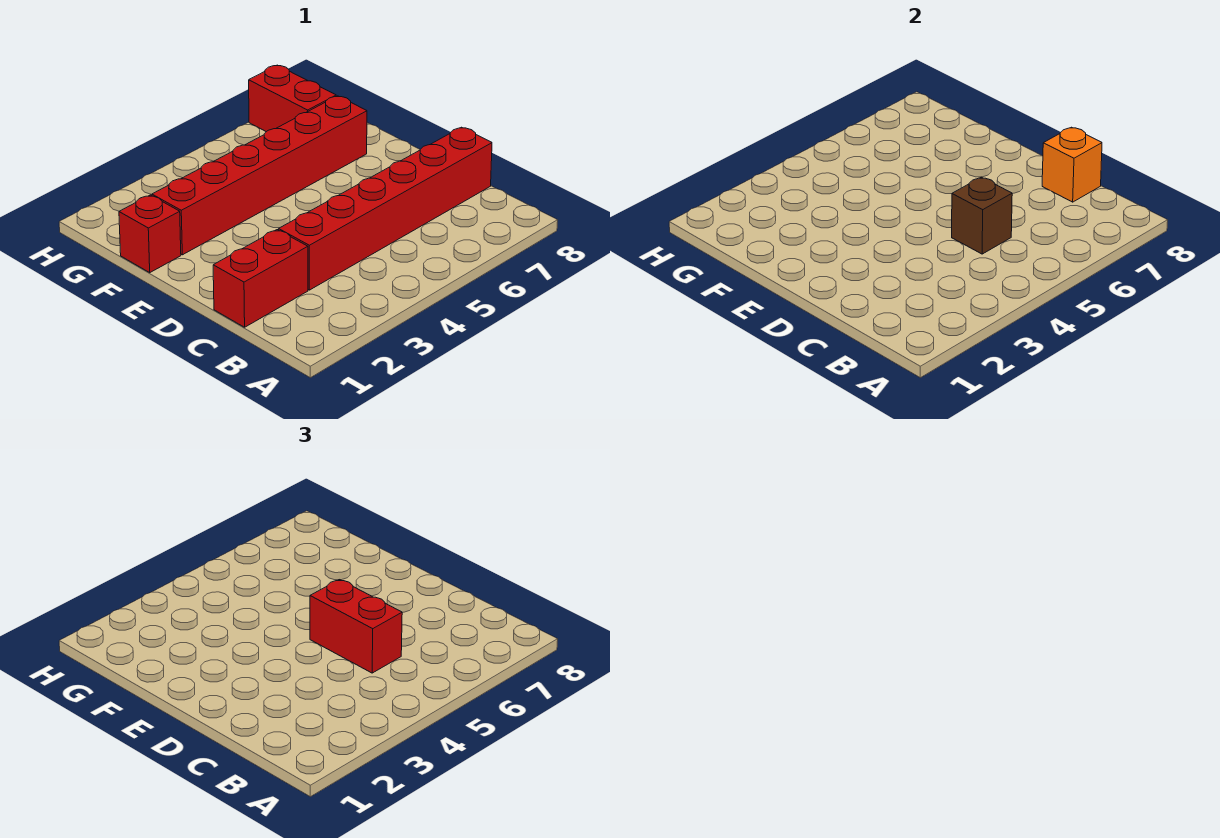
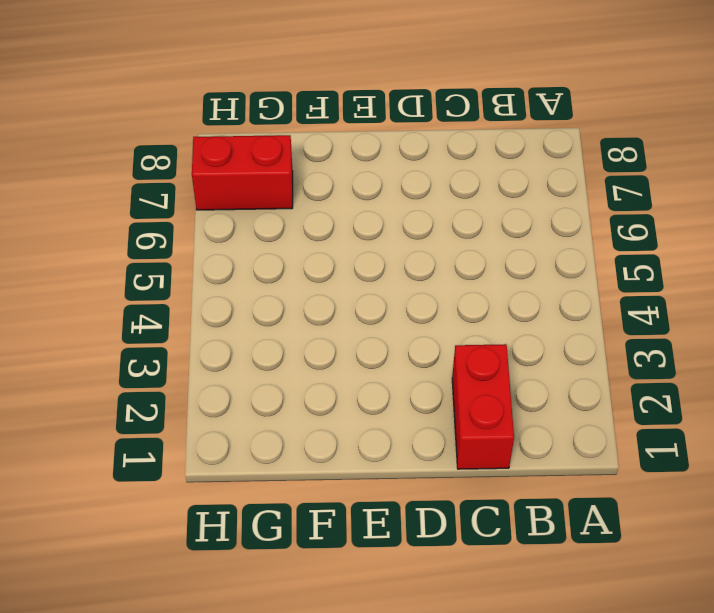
none -> red brick C3:C8 level 1
none -> red brick F1 level 1

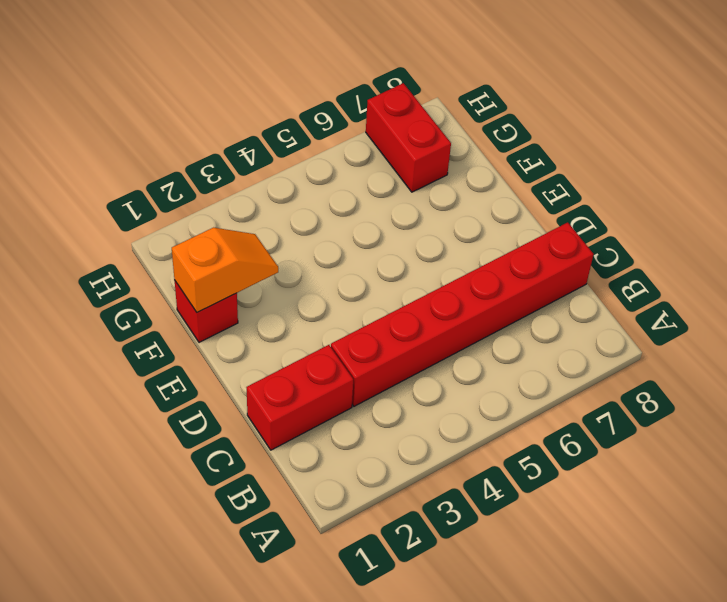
orange slope F1:F2 level 2 top 1 -> none
none -> red brick F2:F7 level 1
none -> brown brick C5 level 2

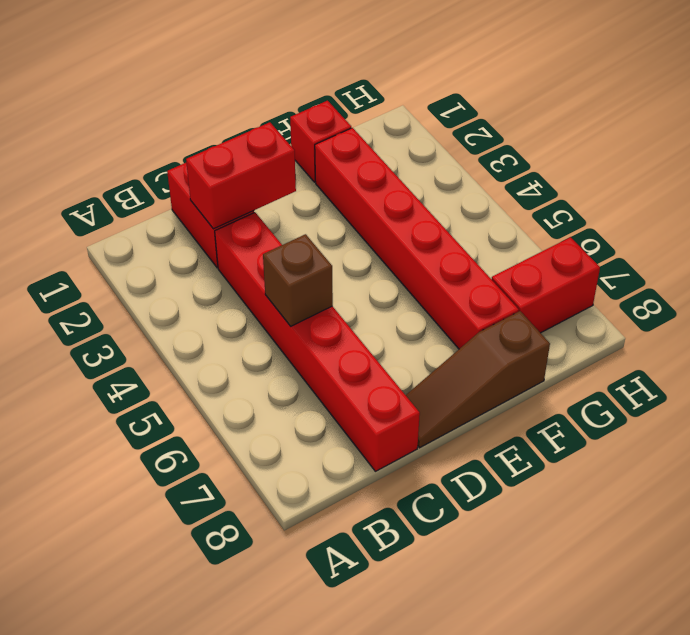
red brick C2:D2 level 2 -> red brick C5:D5 level 3
brown slope D8:F8 level 1 top F -> none
none -> orange brick C8 level 2

